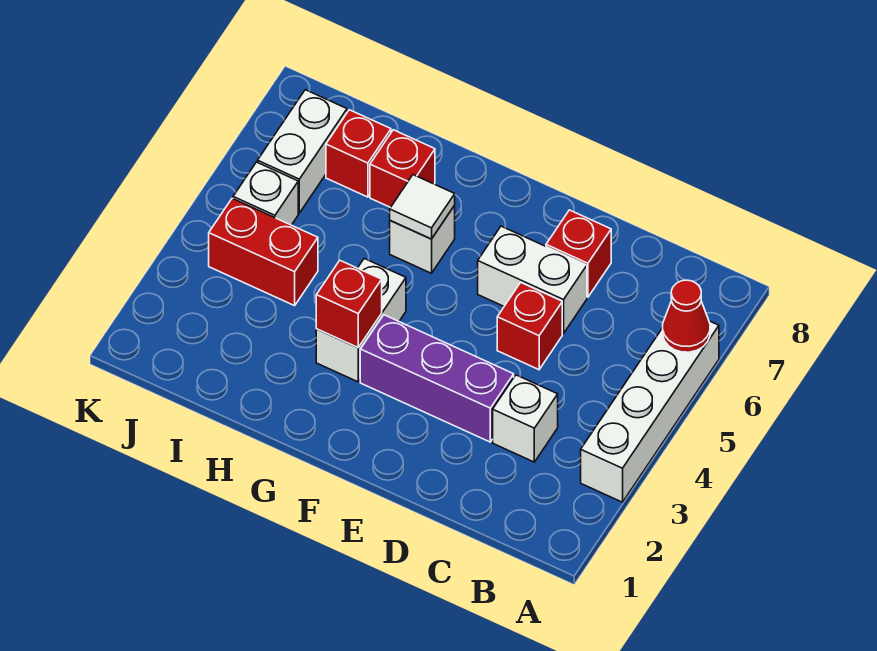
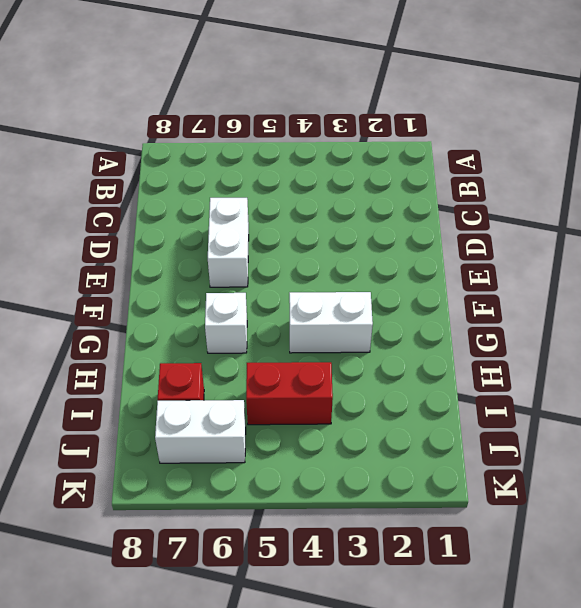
red brick I4:I5 level 1 -> red brick I4:J4 level 1
none -> white brick A3:A6 level 1
none -> white brick C3 level 1
none -> purple brick D3:F3 level 1

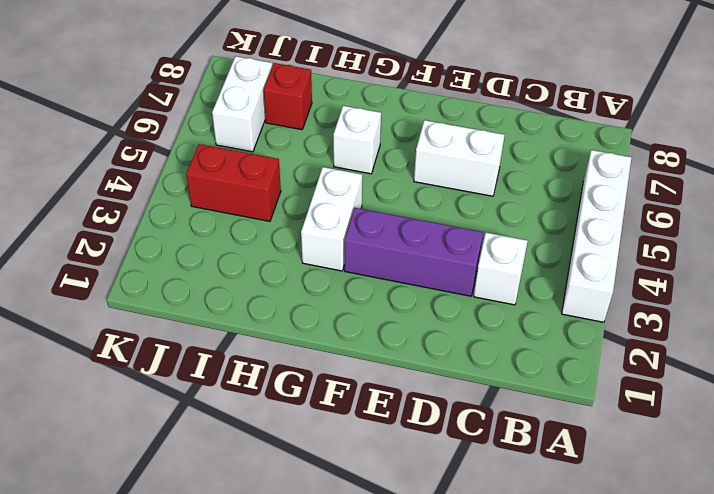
none -> red brick D5 level 1
none -> red brick D7 level 1
none -> red brick H7 level 1

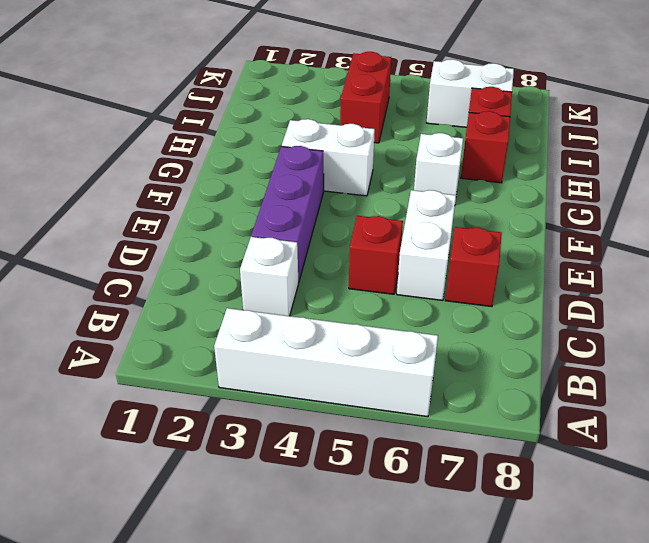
none -> white brick J5 level 1
none -> red cone A6 level 2
none -> red brick G3 level 2

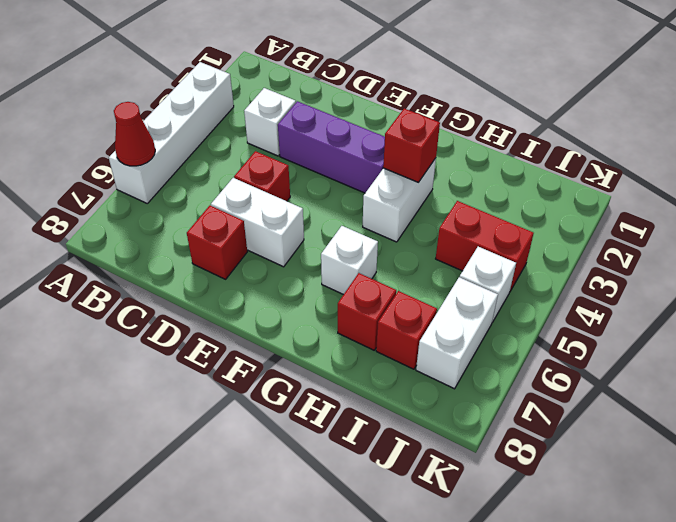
none -> white tile G6 level 2

